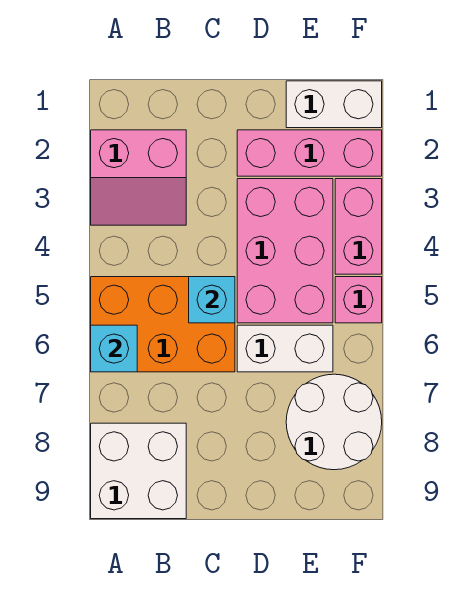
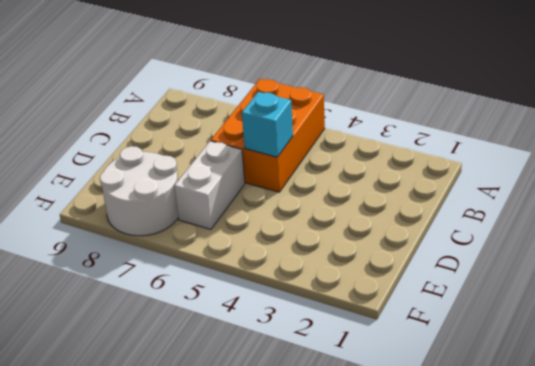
none -> pink slope A2:B3 level 1 top 2
none -> white brick A8:B9 level 1
none -> pink brick D2:F2 level 1

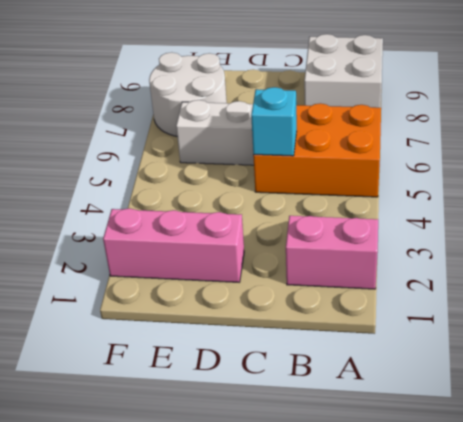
none -> pink brick D3:E5 level 1
none -> white brick E1:F1 level 1
none -> pink brick F3:F4 level 1

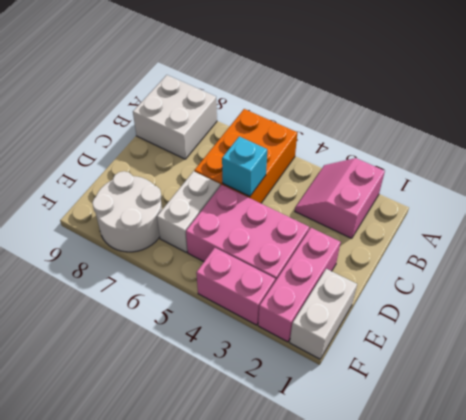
none -> pink brick F5 level 1
none -> cyan brick A6 level 2

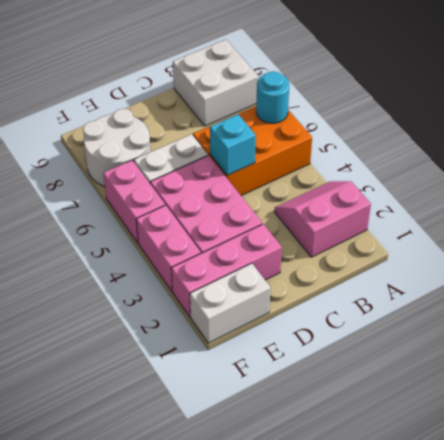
cyan round brick A6 level 2 -> cyan brick A6 level 2
pink brick F5:F6 level 1 -> pink brick F5 level 1

